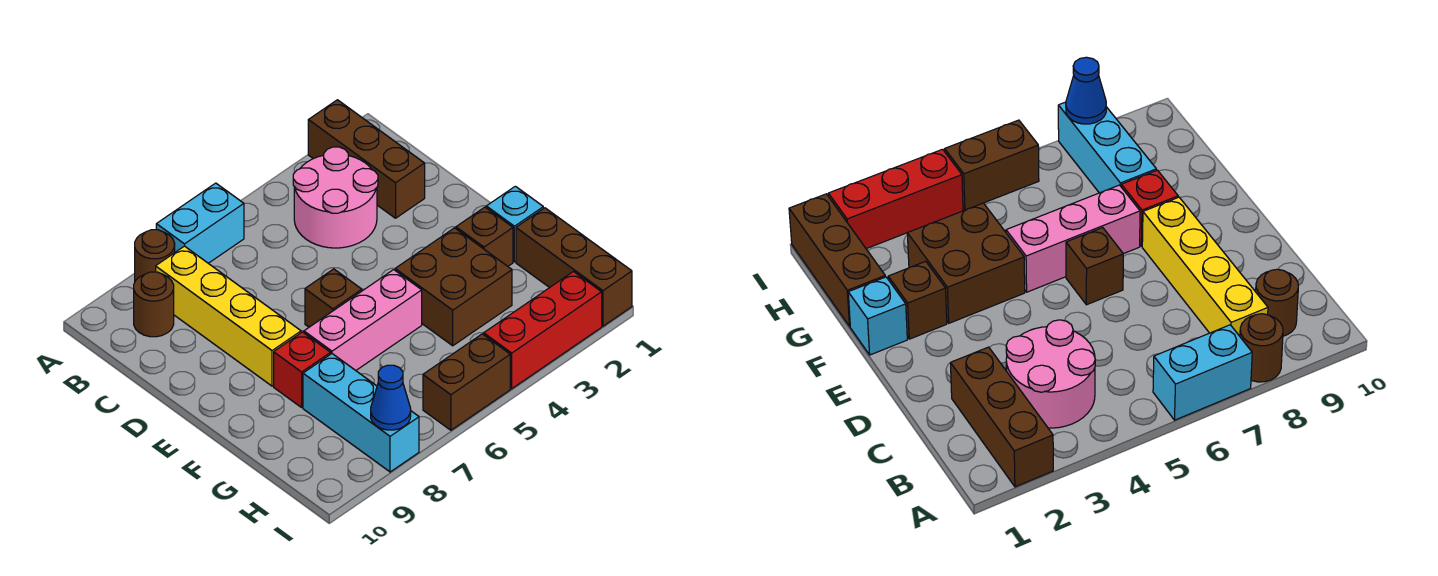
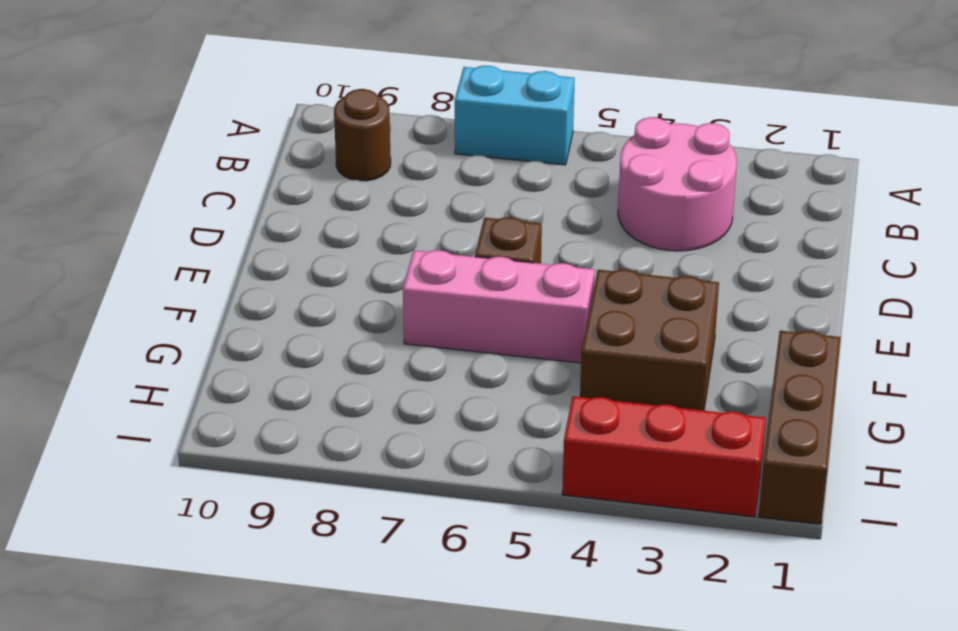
none -> brown brick A2:C2 level 1
none -> brown round brick A8 level 1
none -> yellow brick B8:E8 level 1

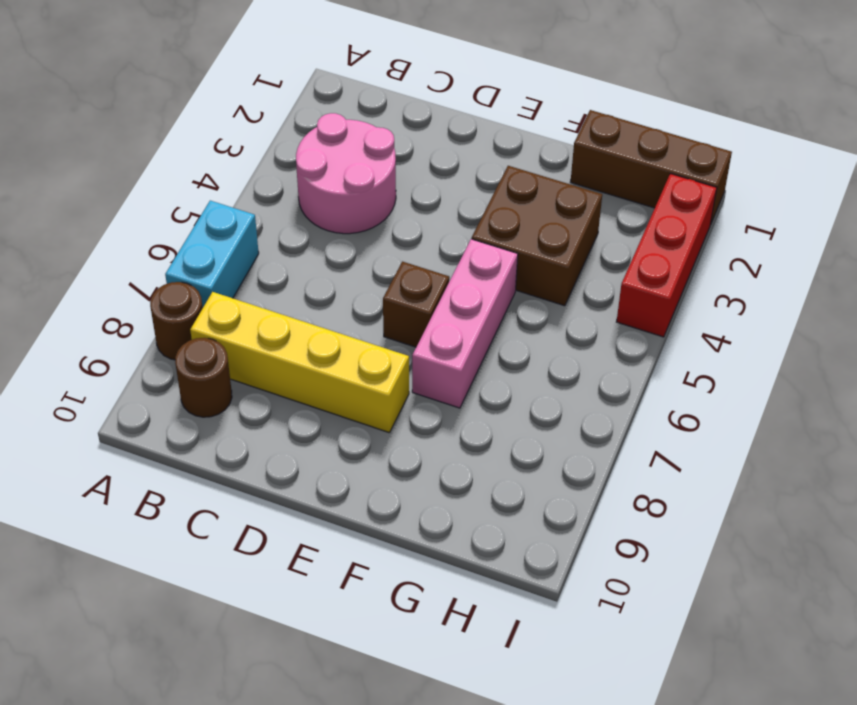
none -> brown brick A2:C2 level 1
none -> cyan brick F1 level 1
none -> brown brick F2 level 1

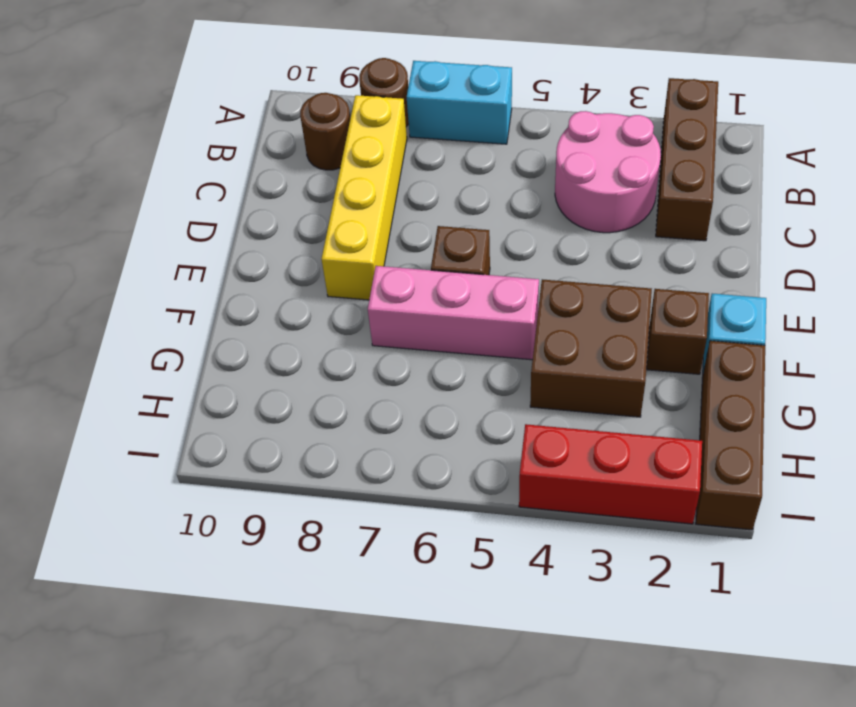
none -> red brick F8 level 1
none -> cyan brick G8:I8 level 1
none -> brown brick I5:I6 level 1

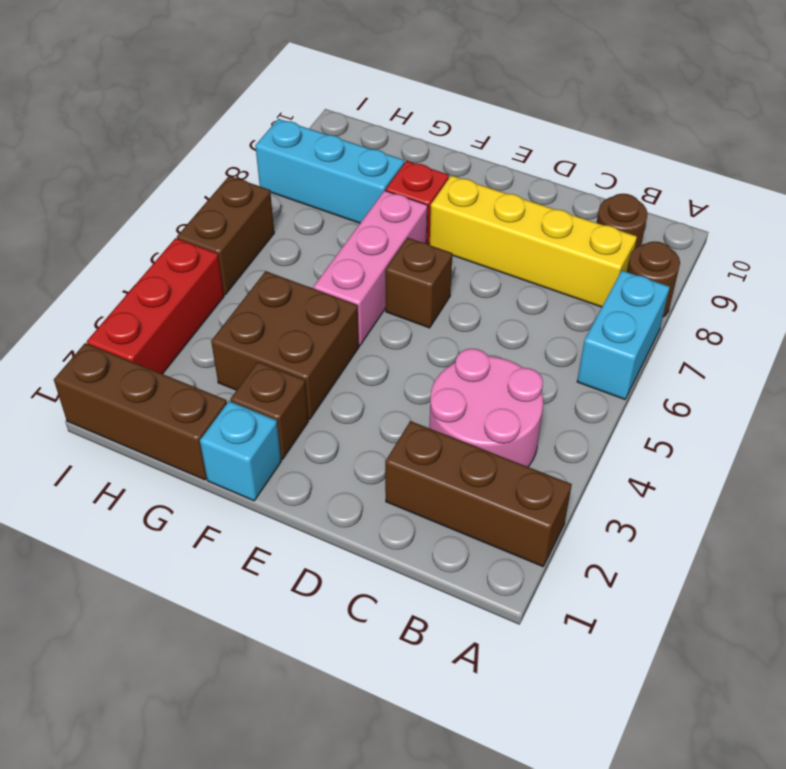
none -> blue cone I8 level 2

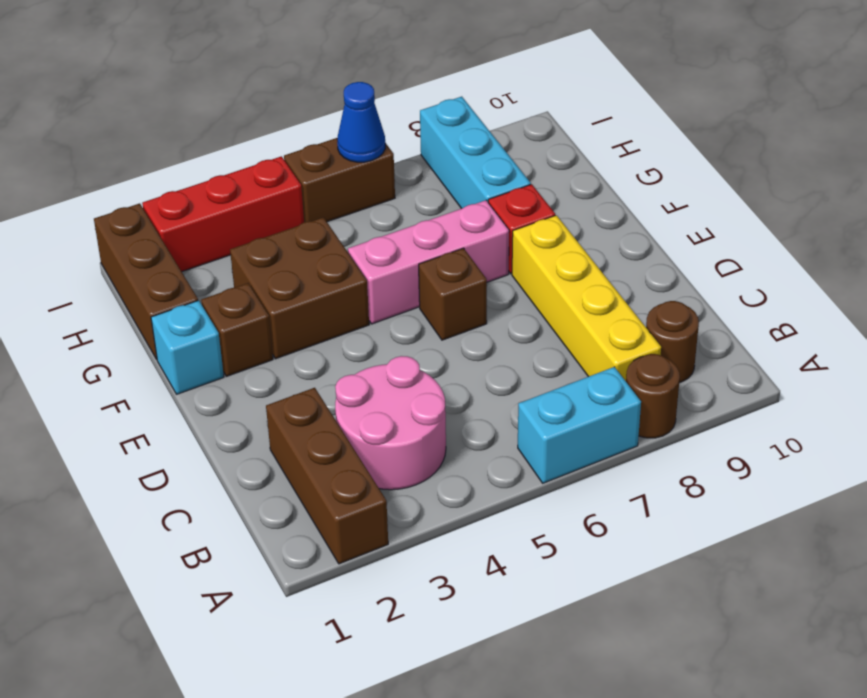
blue cone I6 level 2 -> blue cone I8 level 2

